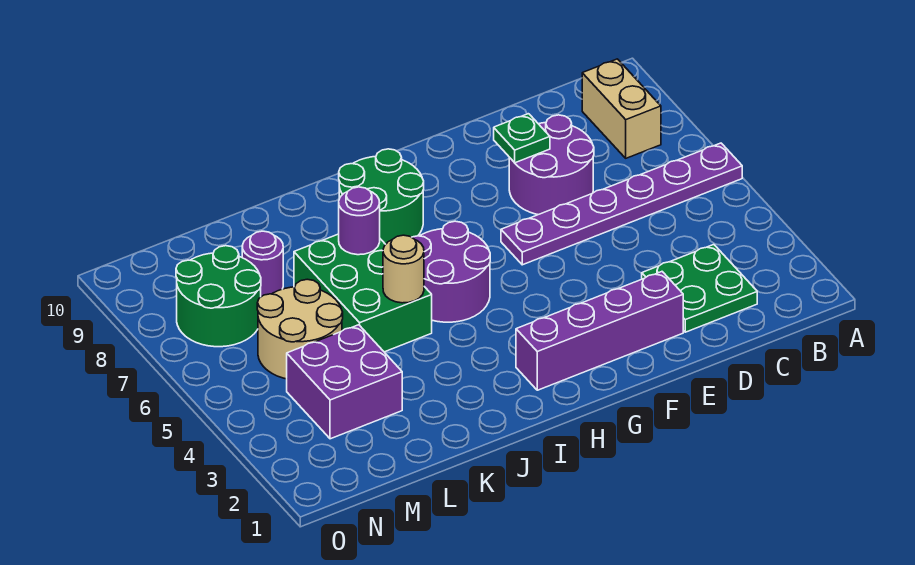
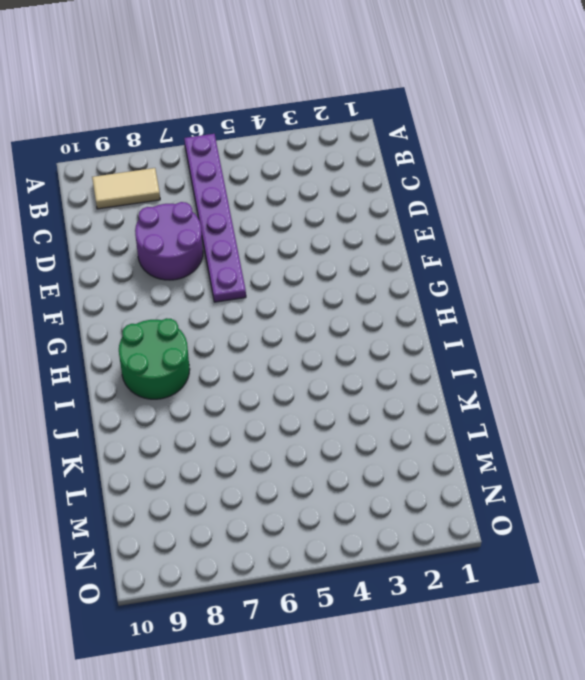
tan tile B8:B9 level 1 -> tan brick B8:B9 level 1
none -> green plate C2:D3 level 1
none -> purple brick E2:H2 level 1
none -> purple round brick H5:I6 level 1

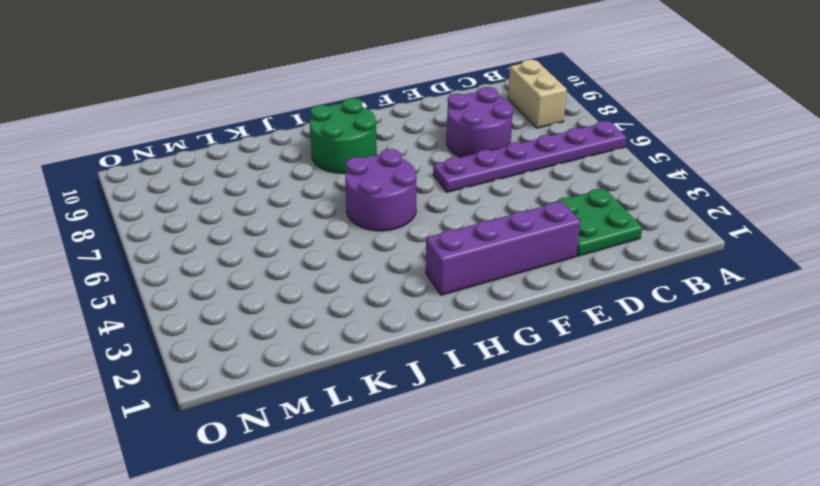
none -> green brick J5:K7 level 1
none -> purple brick L3:M4 level 1
none -> tan round brick L5:M6 level 1

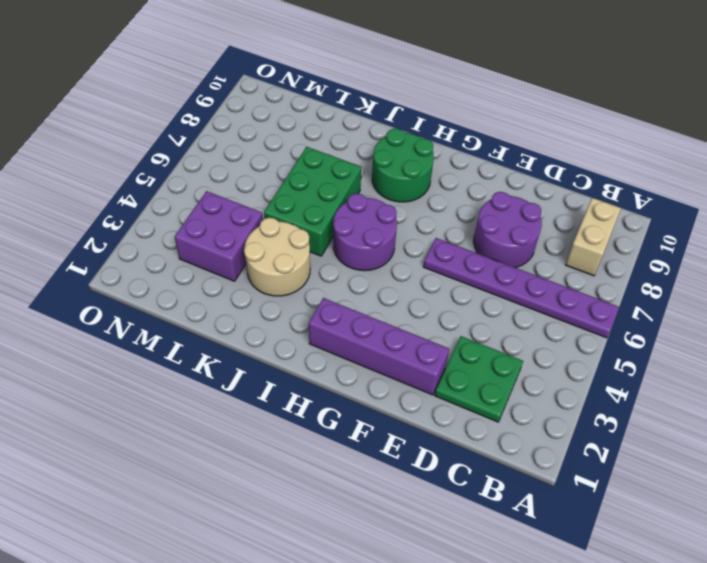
tan round brick J3:K4 level 1 -> tan round brick L5:M6 level 1
none -> purple round brick L8 level 1
none -> green round brick M7:N8 level 1
none -> green plate E8 level 2

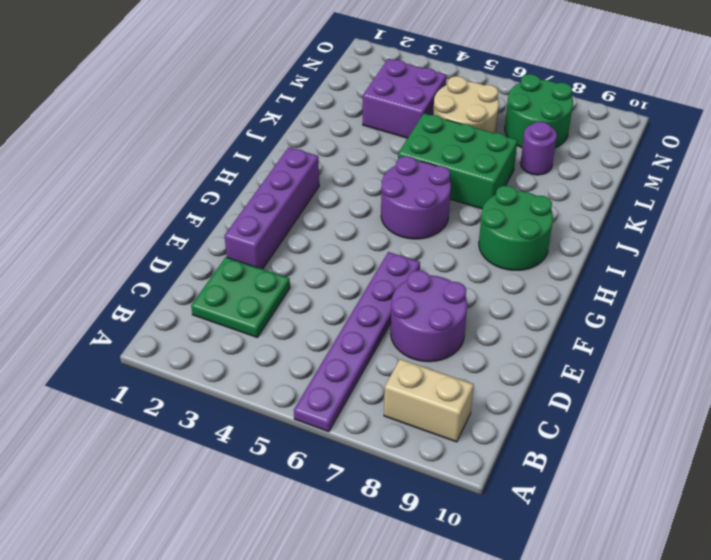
none -> green plate E8 level 2
none -> tan round brick J5 level 2
none -> purple round brick J7 level 2

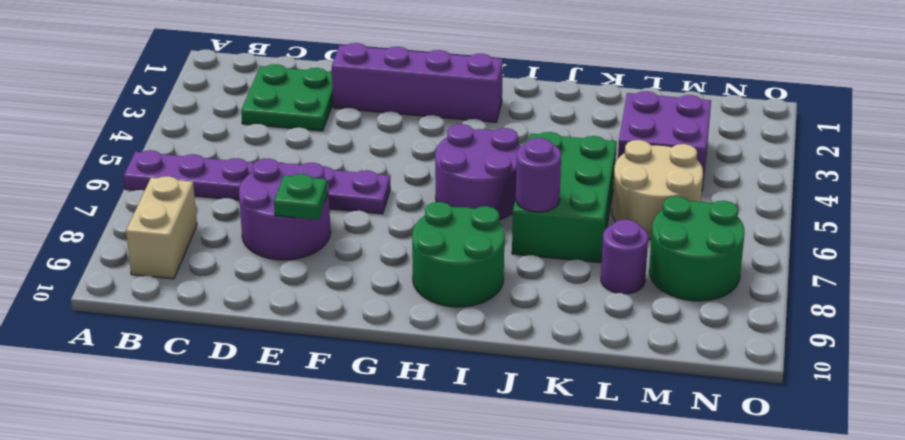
none -> tan round brick J5 level 2

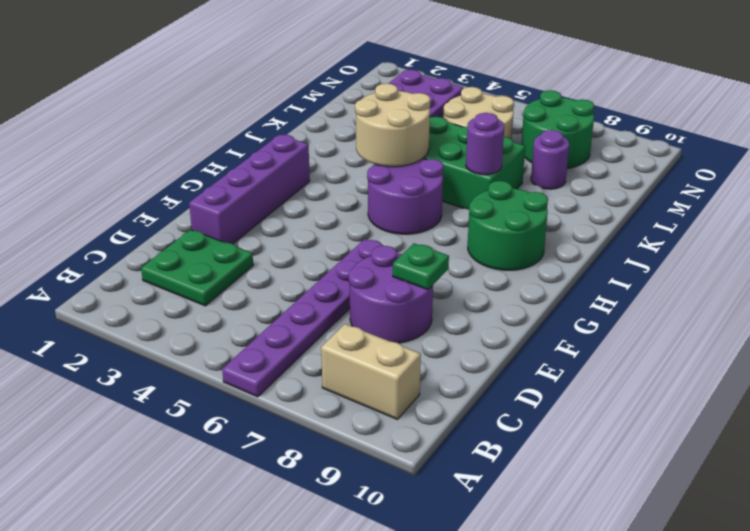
tan round brick I4:J5 level 2 -> tan round brick J5 level 2

